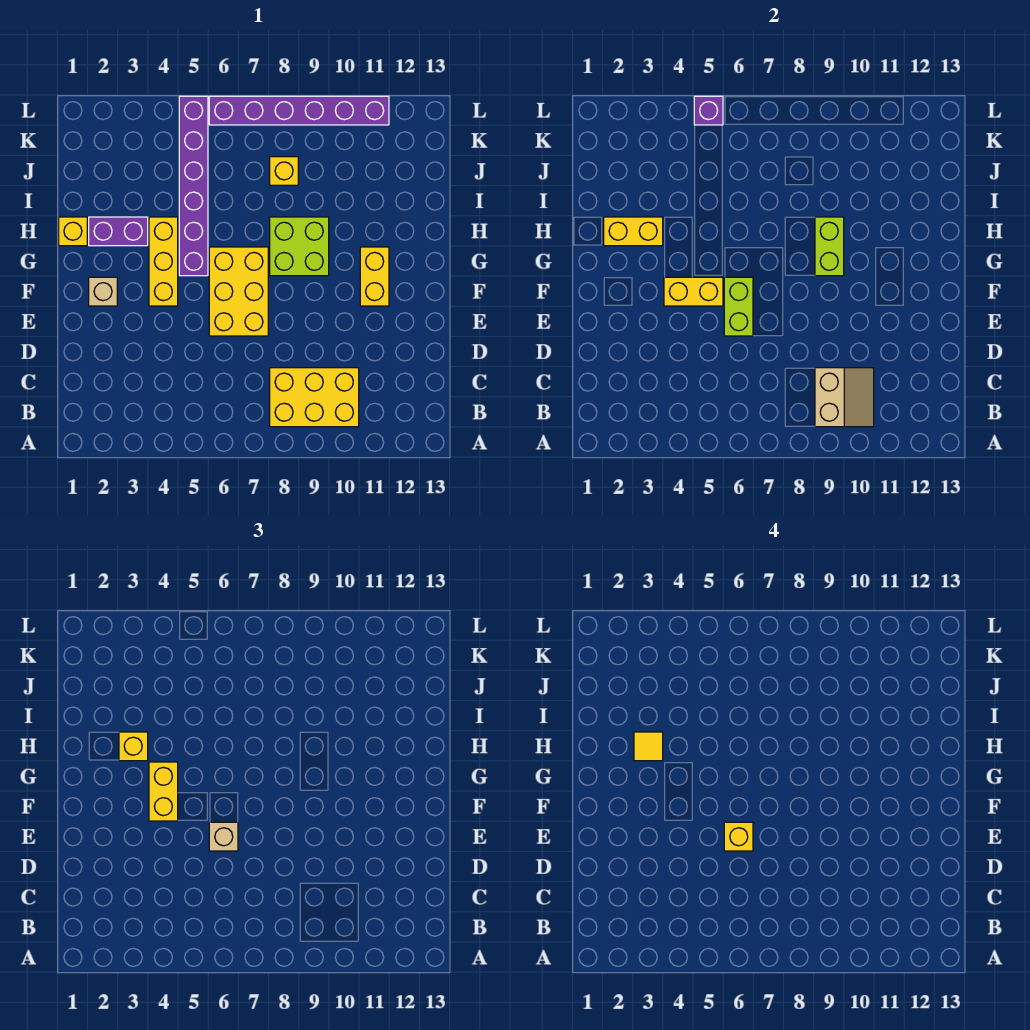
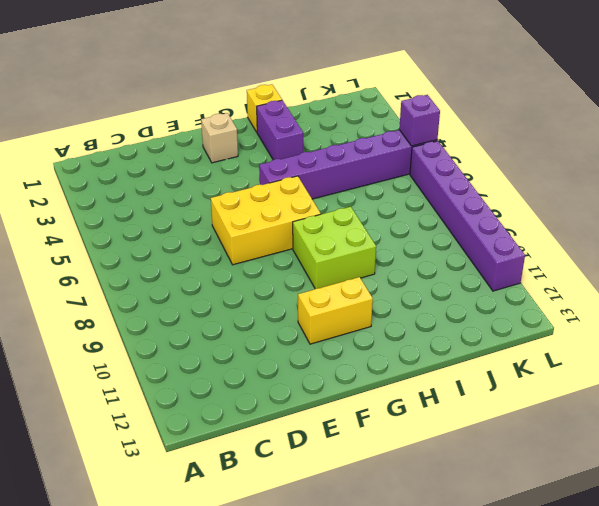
none -> yellow brick B8:C10 level 1
none -> yellow brick F4:H4 level 1
none -> yellow brick J8 level 1

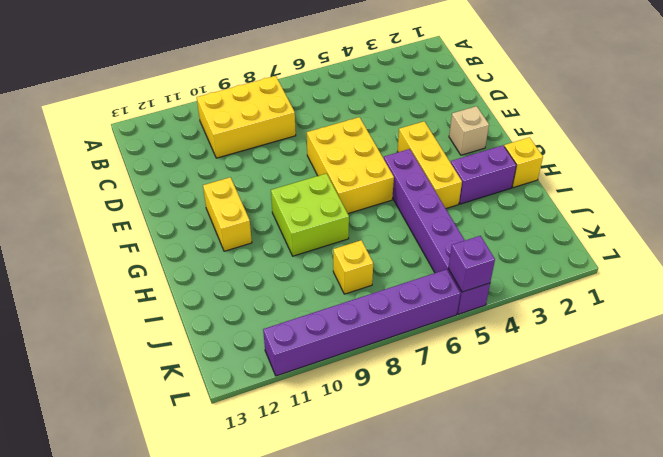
none -> tan slope B9:C10 level 2 top 9
none -> lime brick E6:F6 level 2
none -> yellow brick F4:F5 level 2

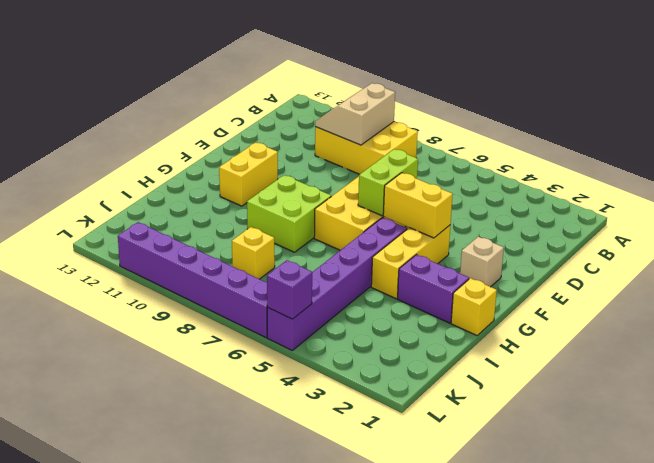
none -> lime brick G9:H9 level 2
none -> yellow brick H2:H3 level 2
none -> tan brick E6 level 3

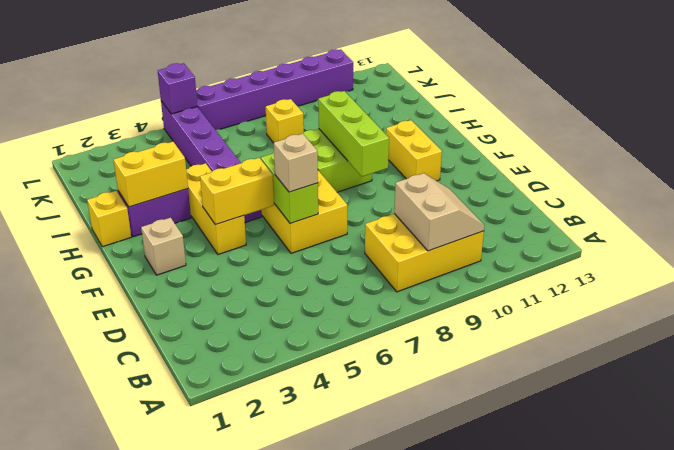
lime brick F9:H9 level 2 -> lime brick G9:H9 level 2
none -> yellow brick F4:G4 level 3
none -> yellow brick H3 level 3
none -> yellow brick E6 level 4

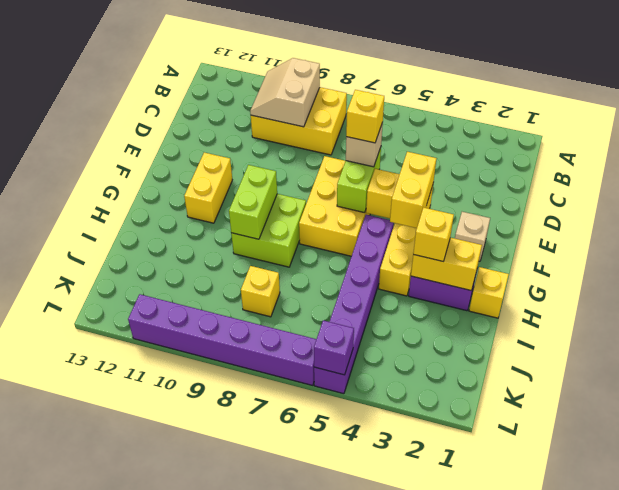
none -> yellow tile H3 level 4

